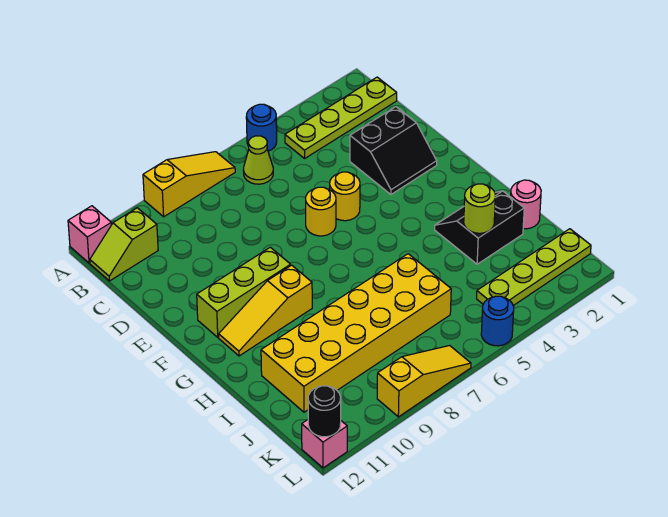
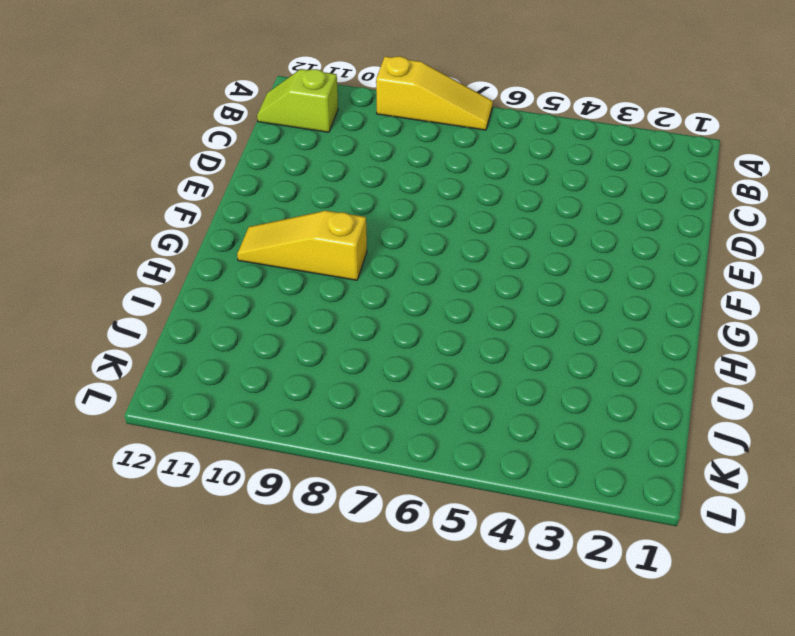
none -> blue round brick A5 level 1
none -> pink brick A12 level 1
none -> lime plate B1:B4 level 1

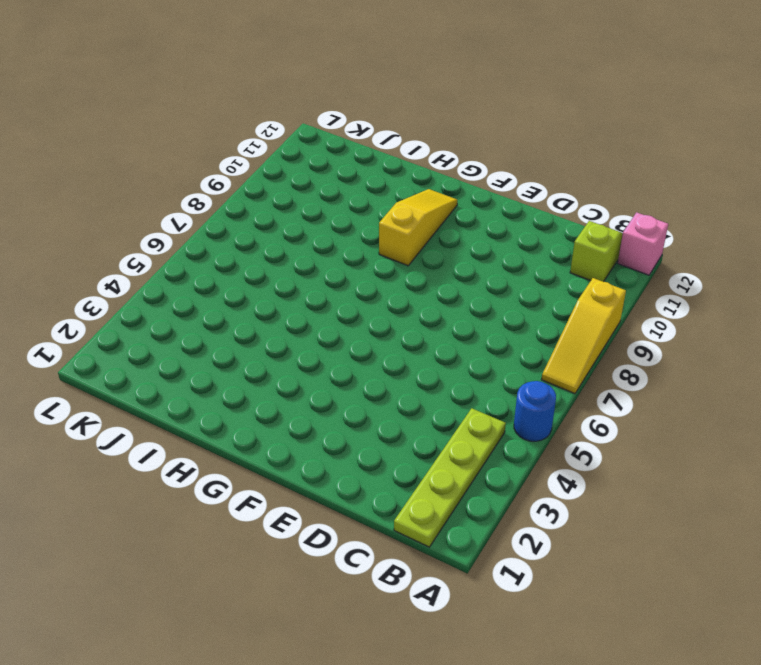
none -> lime cone B6 level 1
none -> black slope D2:E3 level 1 top D
none -> yellow round brick E5 level 1

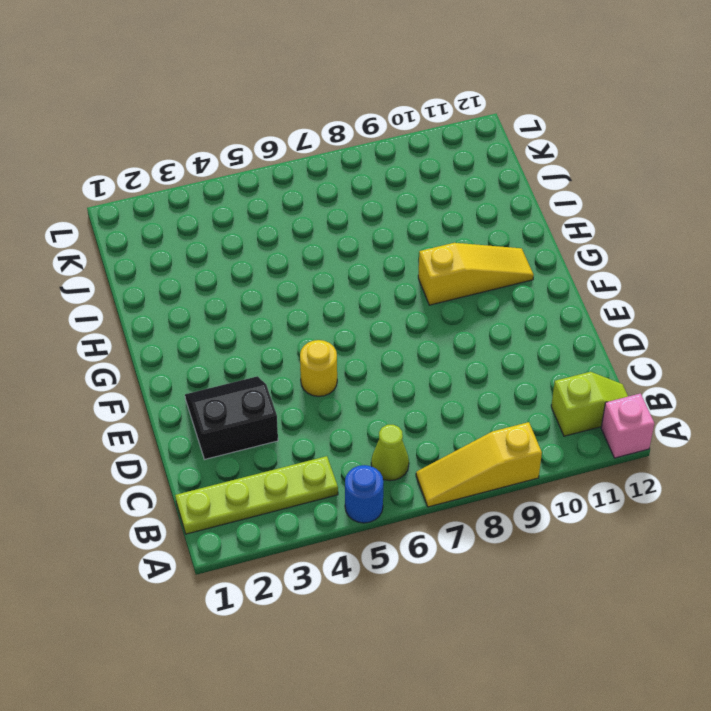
none -> yellow round brick E6 level 1
none -> lime brick F9:F11 level 1
none -> black slope H2:I3 level 1 top I

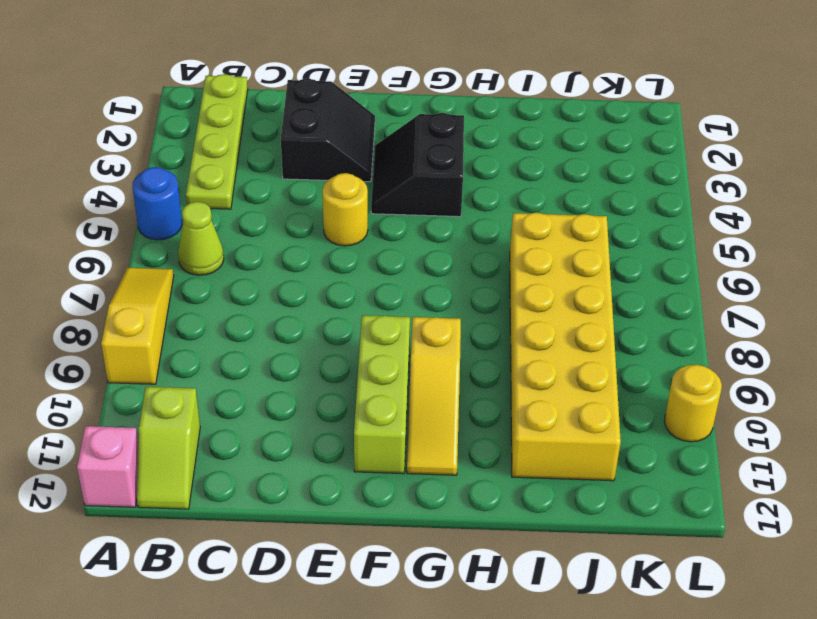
black slope F3:G4 level 1 top G -> black slope H2:I3 level 1 top I
yellow round brick L10 level 1 -> yellow round brick E6 level 1
none -> pink round brick I1 level 1
none -> lime plate K1:K4 level 1
none -> blue round brick L5 level 1

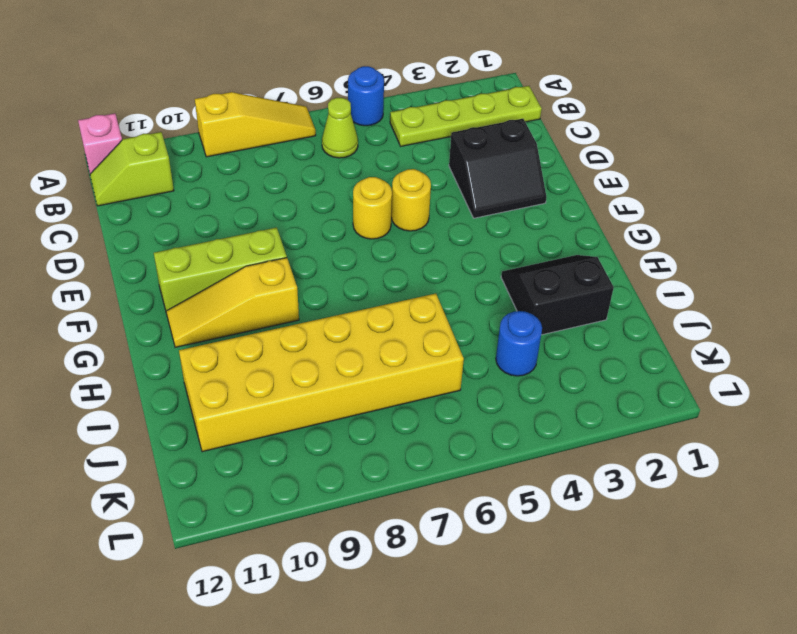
blue round brick J4 level 1 -> blue round brick L5 level 1
none -> pink round brick I1 level 1
none -> lime plate K1:K4 level 1
none -> yellow slope L7:L9 level 1 top 9

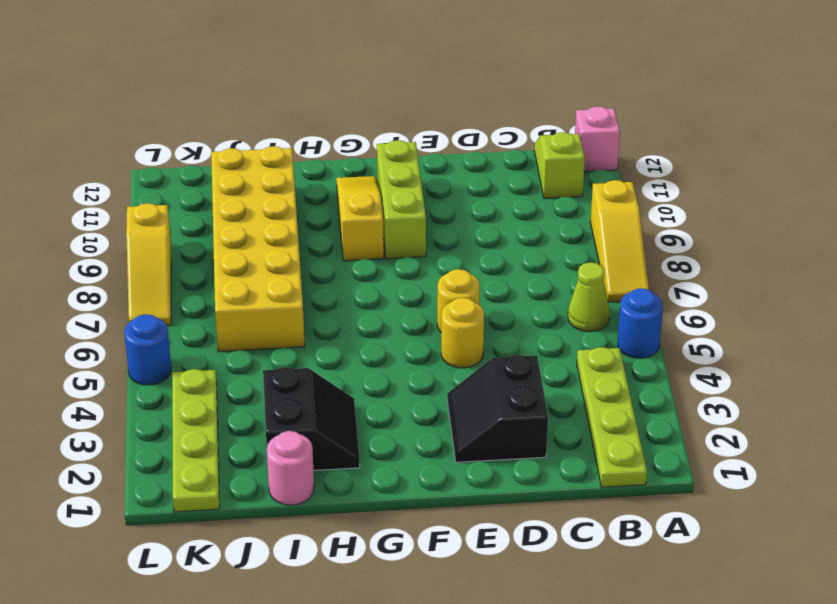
none -> pink brick L12 level 1
none -> lime round brick I3 level 2
none -> black round brick L12 level 2

